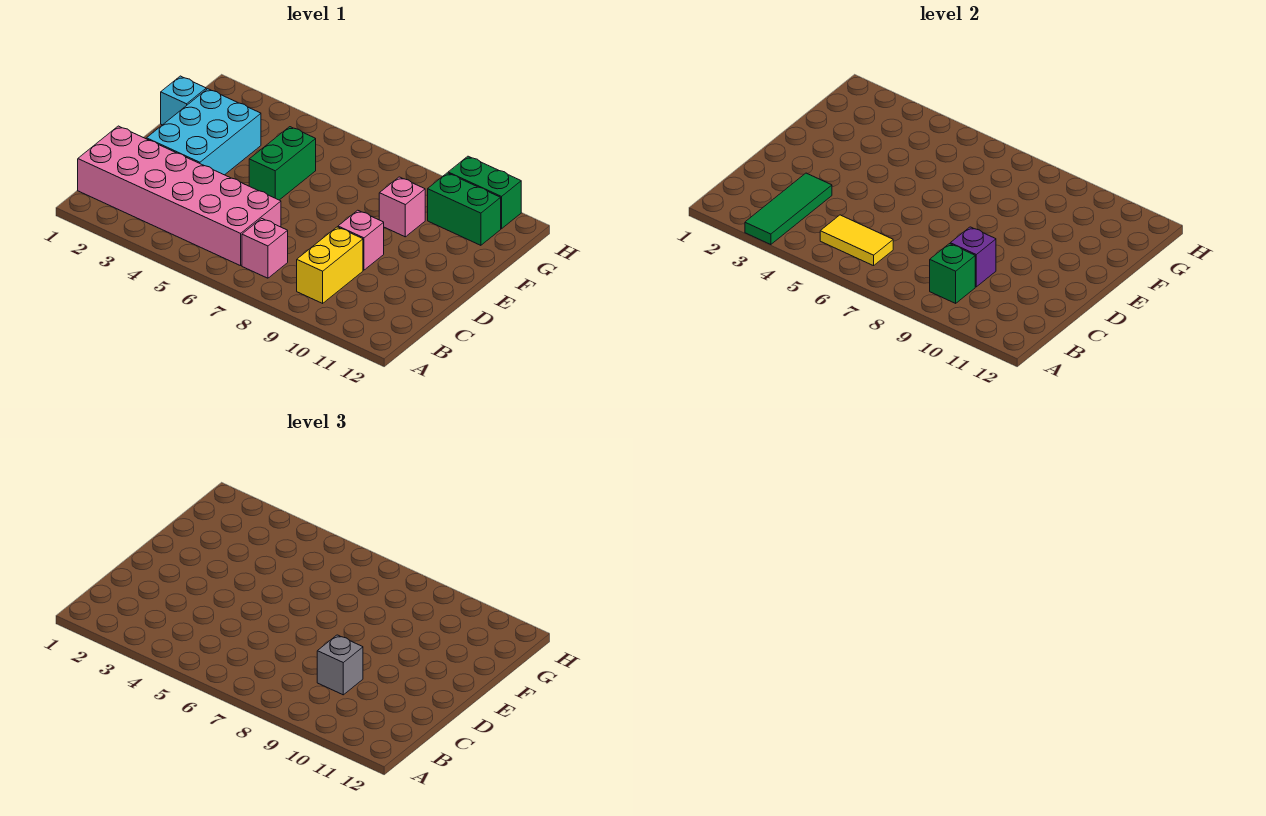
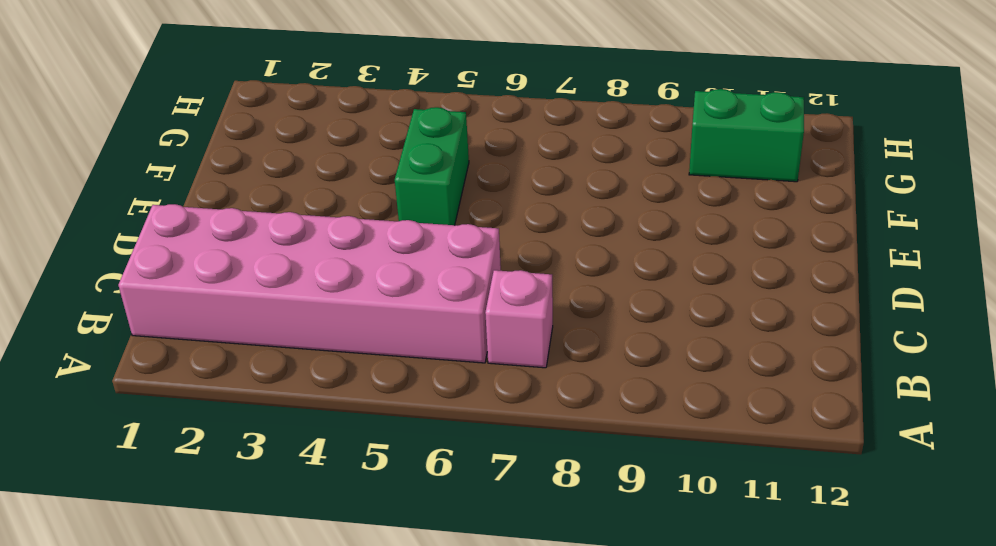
none -> yellow brick B9:C9 level 1
none -> cyan brick D2:F3 level 1
none -> pink brick D9 level 1

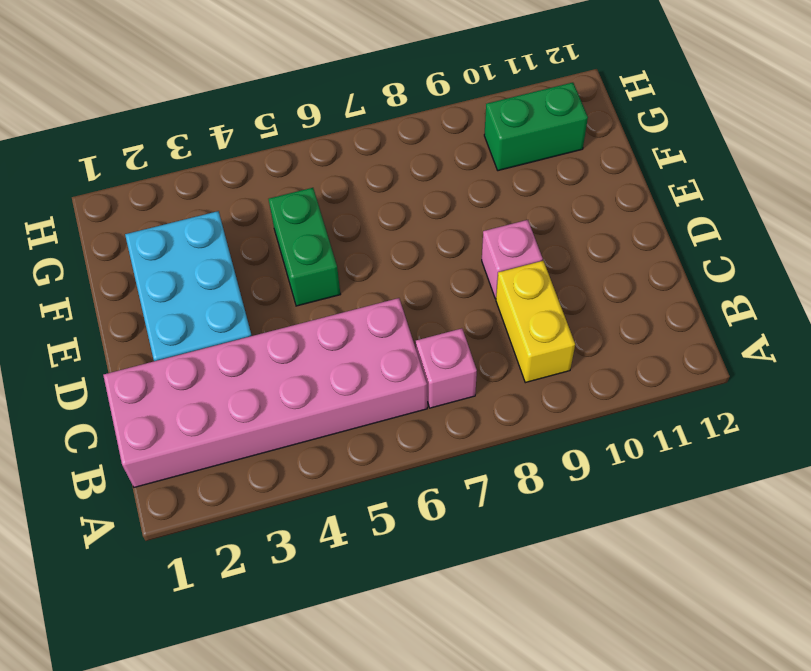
none -> cyan brick F1 level 1
none -> pink brick F9 level 1
none -> green brick H10:H11 level 1

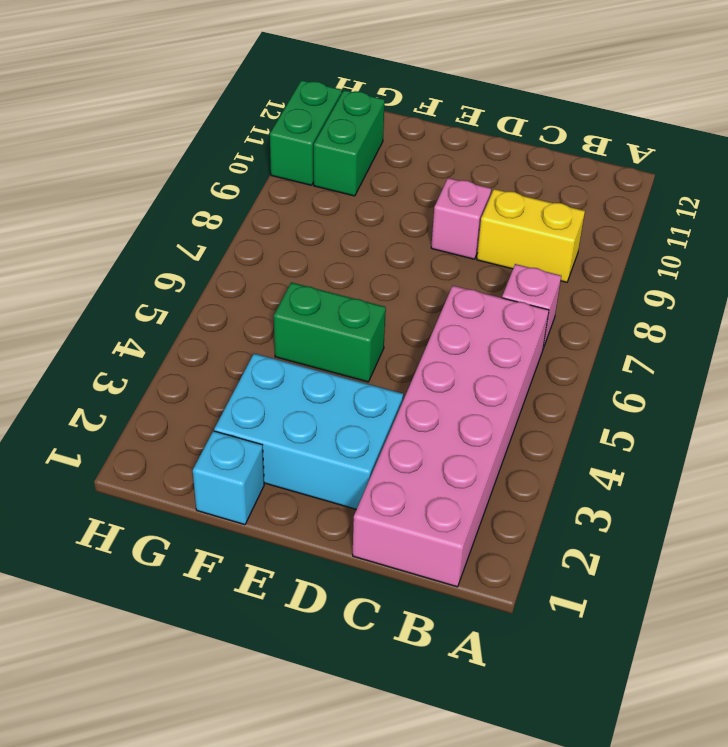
none -> pink brick F9 level 1
none -> green tile A3:C3 level 2
none -> yellow tile B5:B6 level 2

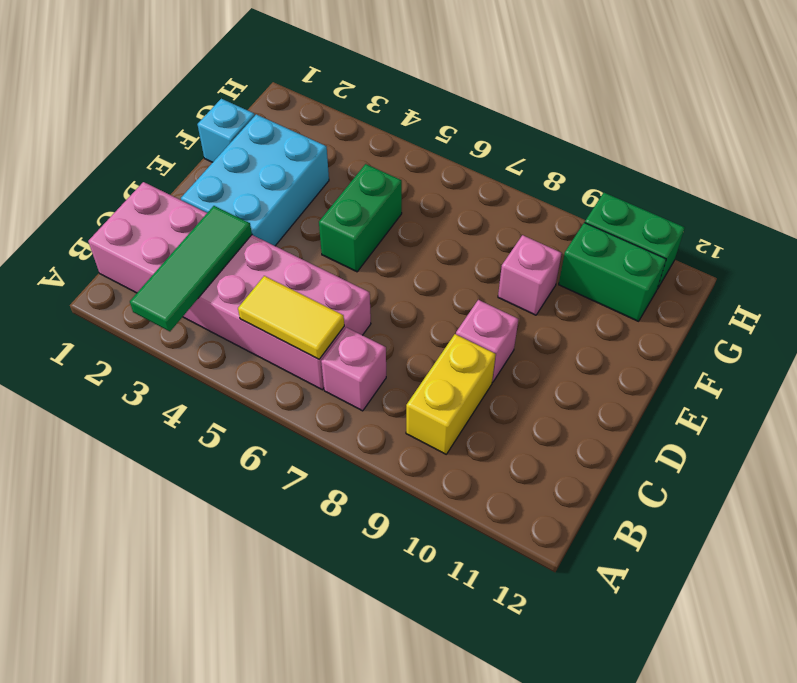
none -> green brick B9 level 2
none -> purple brick C9 level 2
none -> grey brick C9 level 3

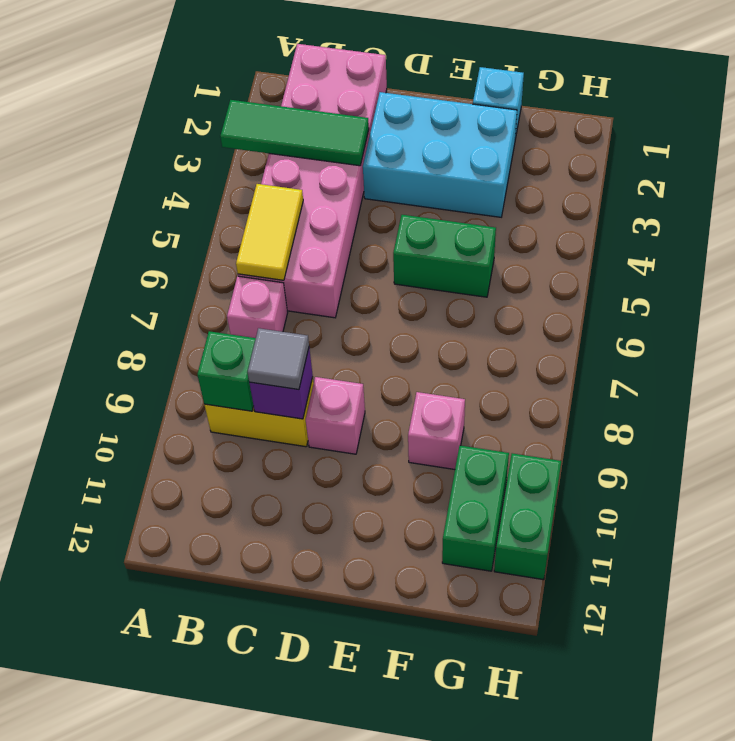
grey tile C9 level 3 -> grey brick C9 level 3

